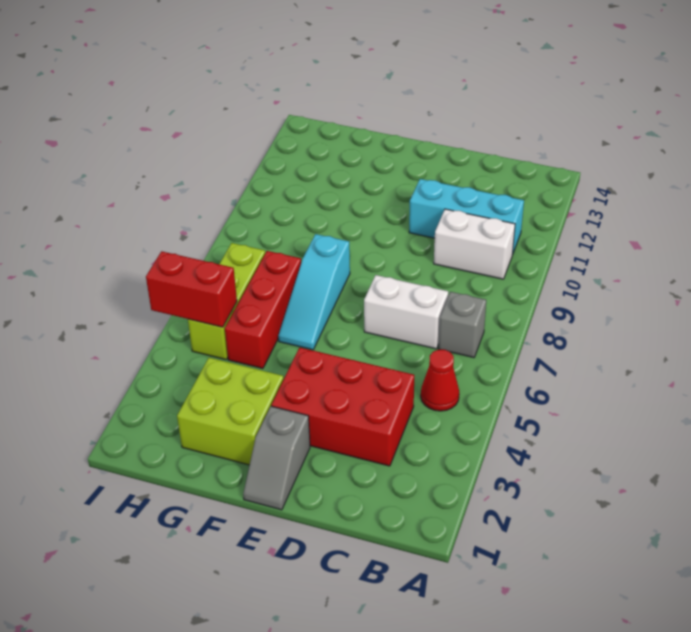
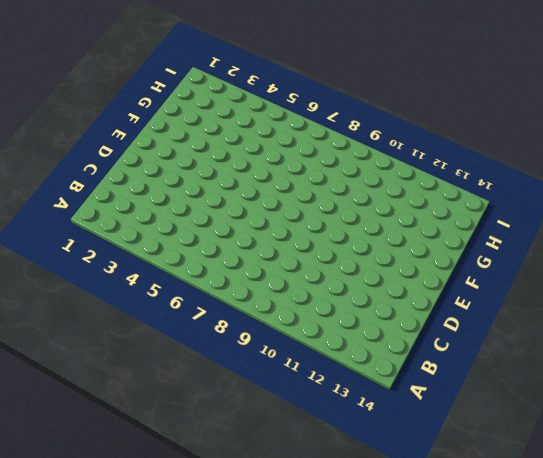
none -> red cone B5 level 1
none -> grey brick B7 level 1
none -> white brick B10:C10 level 1

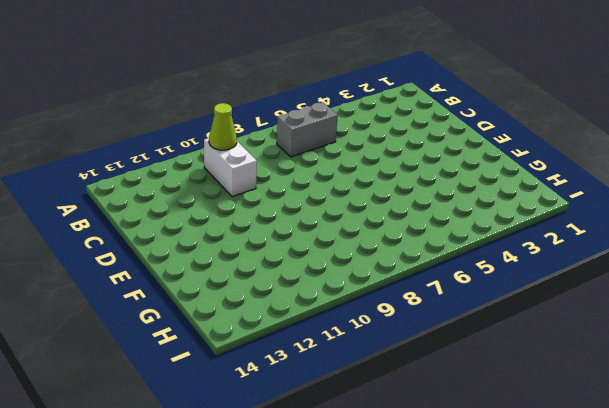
grey brick B6:B7 level 1 -> grey brick B7 level 1
lime cone B10 level 2 -> none
none -> red cone B5 level 1
none -> cyan brick B11:D11 level 1
none -> red brick C3:E4 level 1

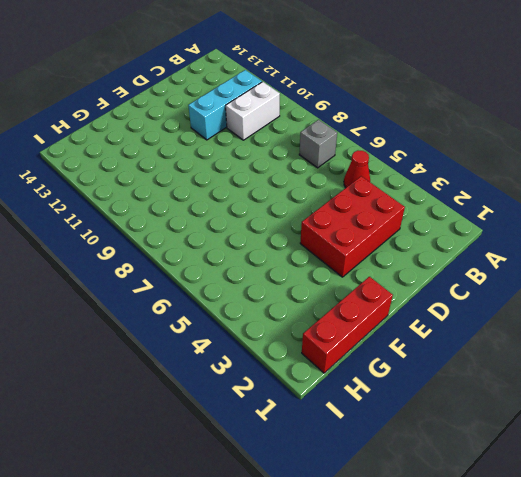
red brick F1:H1 level 1 -> red brick G5:G7 level 1
none -> white brick C7:D7 level 1
none -> grey slope E1:E2 level 1 top 2
none -> lime brick F2:G3 level 1

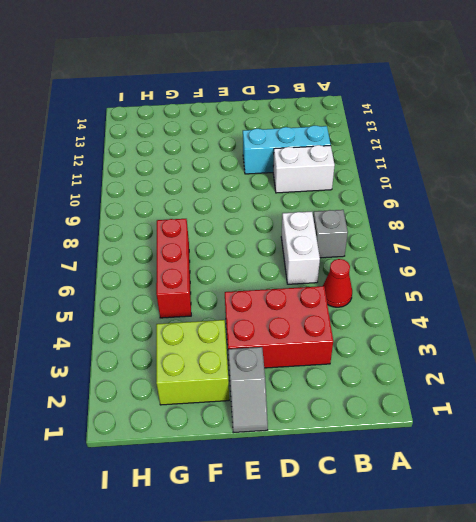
white brick C6:C7 level 1 -> white brick C7:D7 level 1
none -> cyan slope F6:F8 level 1 top 8
none -> lime brick H5:H7 level 1
none -> red brick H5:I5 level 2

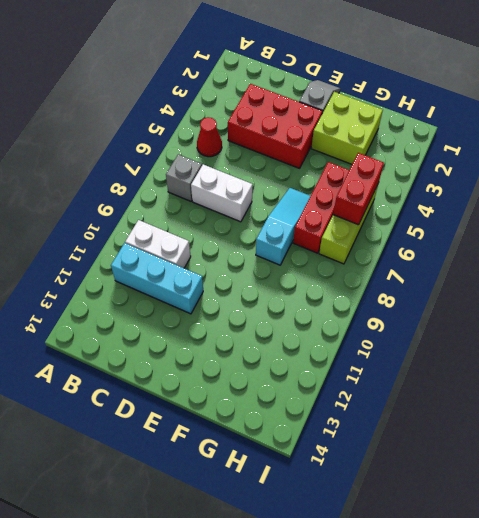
red brick H5:H6 level 2 -> red brick H5:I5 level 2

